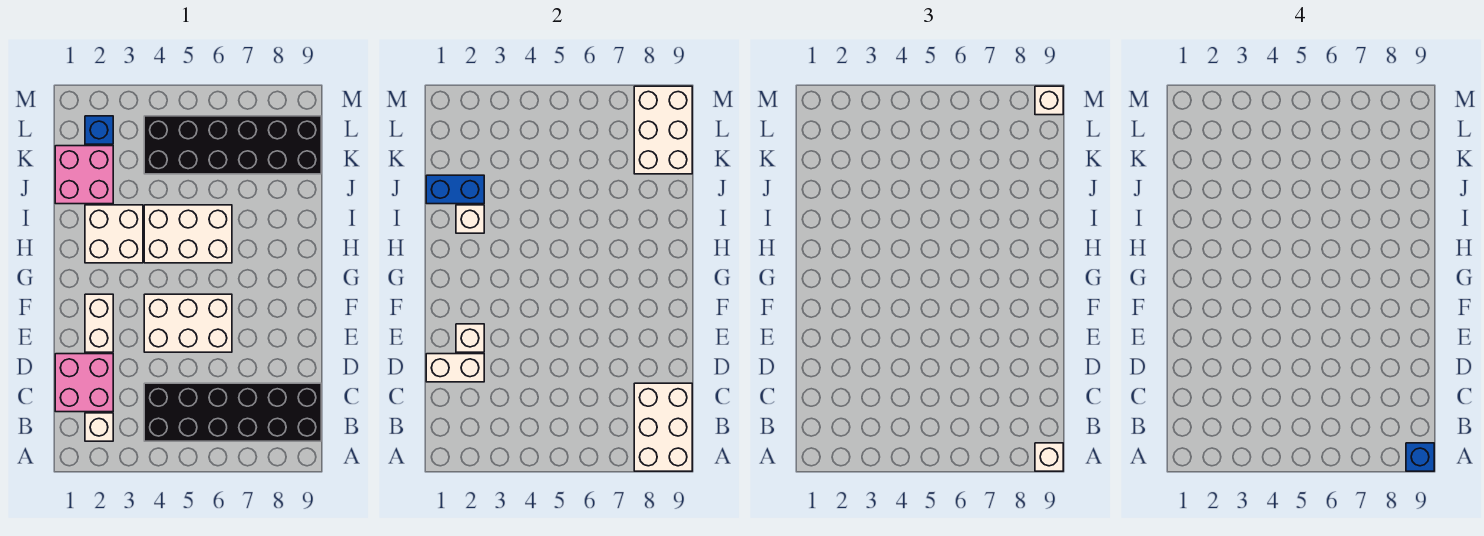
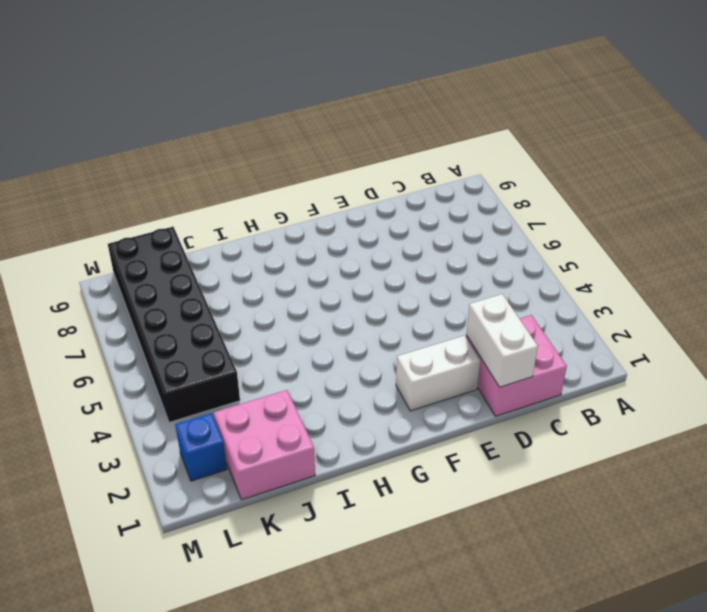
none -> white brick B2 level 1
none -> black brick B4:C9 level 1
none -> white brick E4:F6 level 1

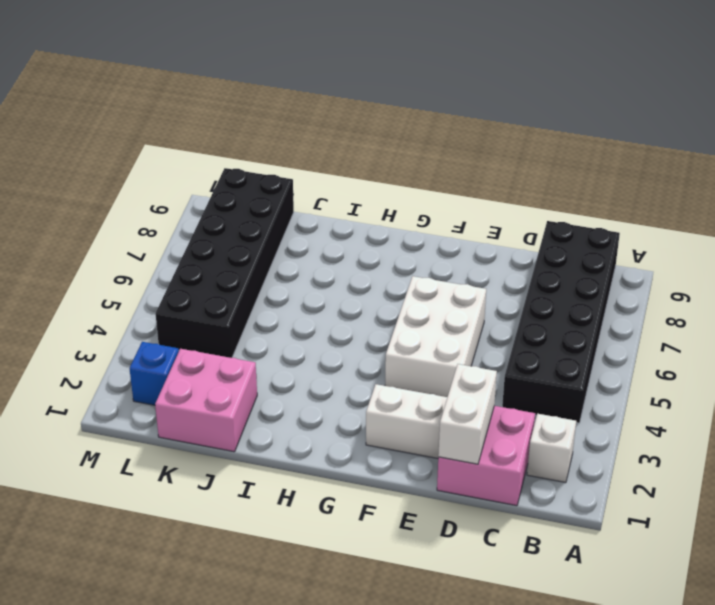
none -> white brick H2:I3 level 1
none -> white brick H4:I6 level 1
none -> white brick A8:C9 level 2

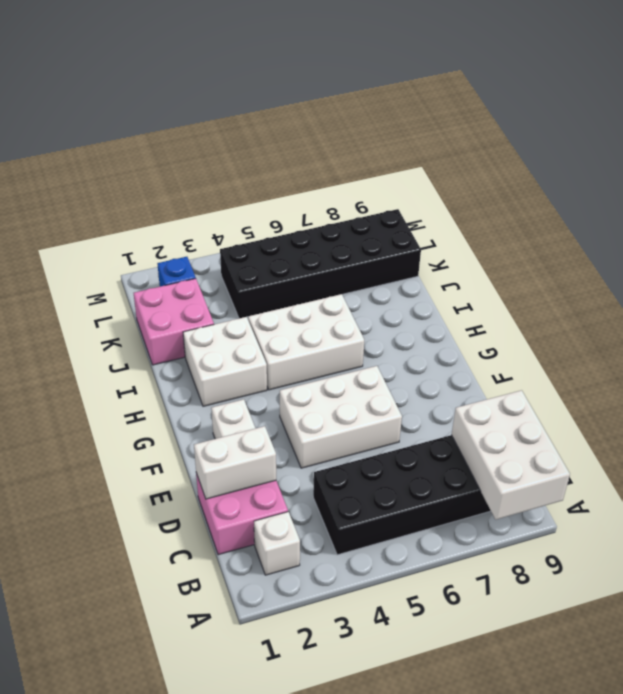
none -> white brick E2 level 2
none -> white brick I2 level 2
none -> blue brick J1:J2 level 2

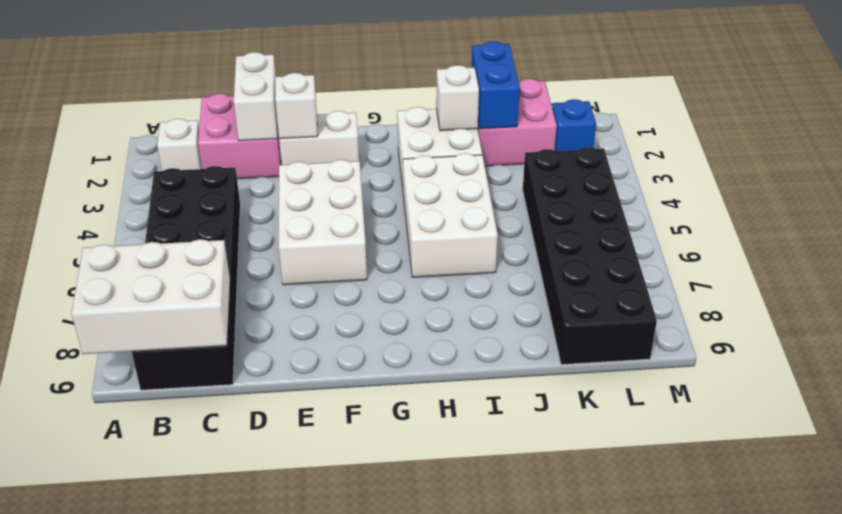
none -> white brick K8:M9 level 2
none -> white brick A9 level 3
none -> white brick M9 level 3

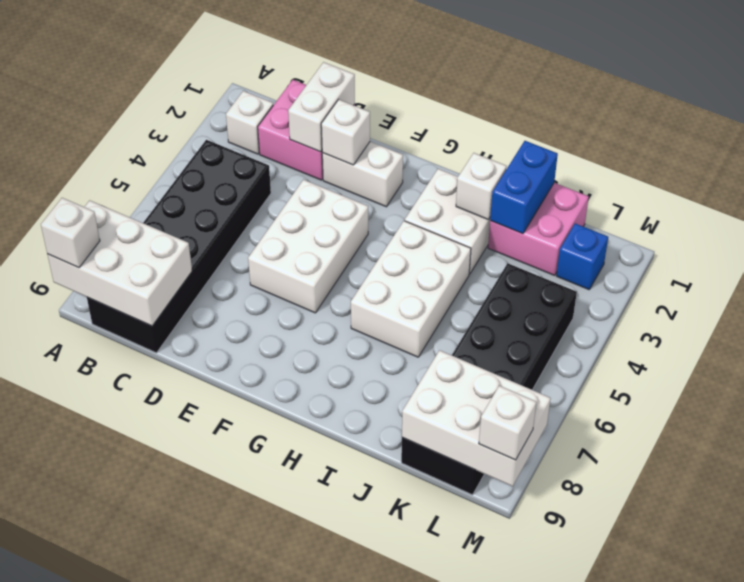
none -> blue brick A9 level 4

